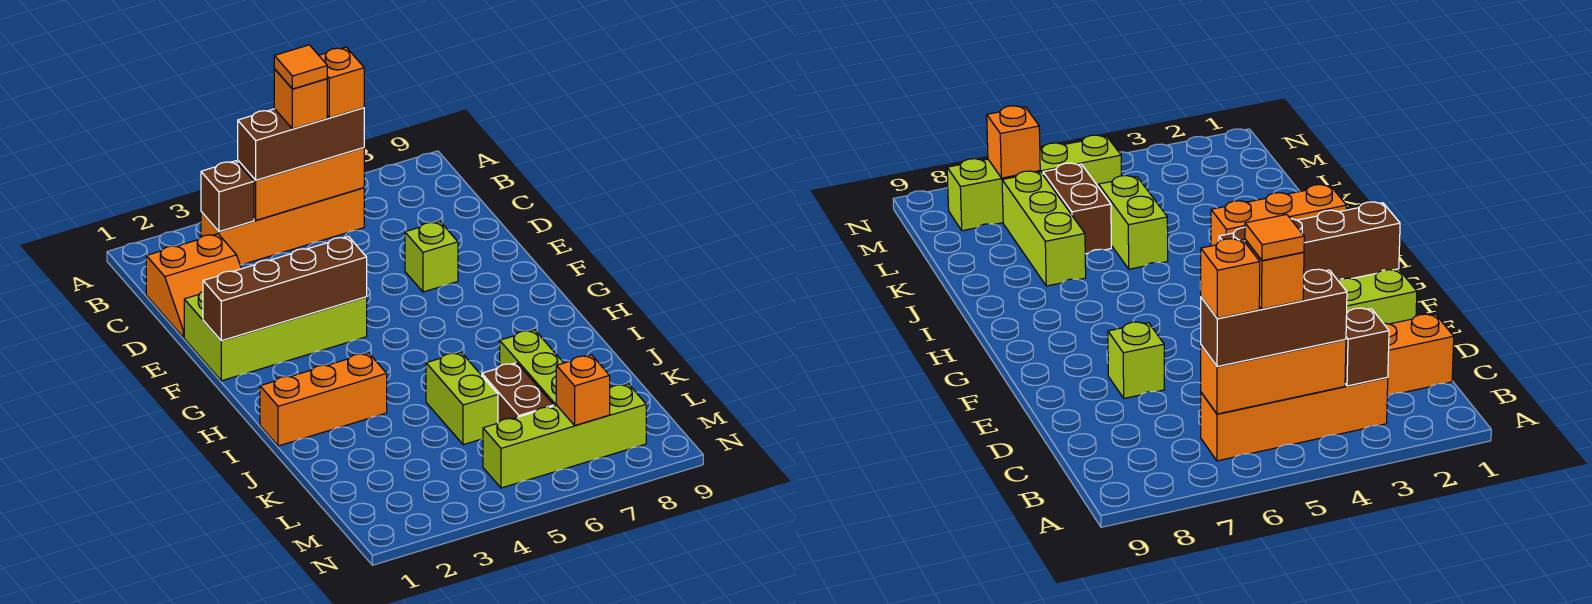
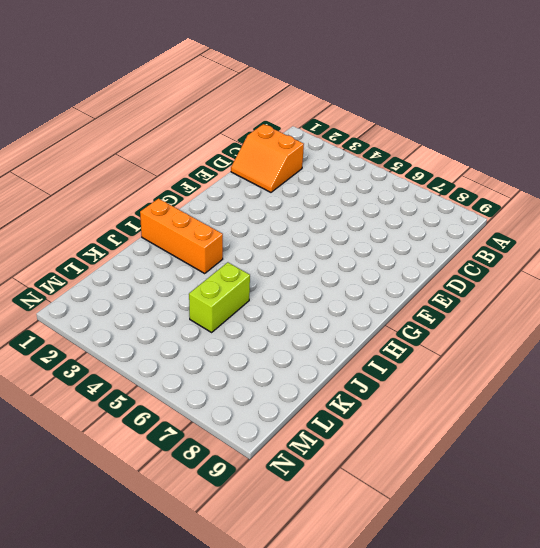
none -> orange brick B3:B6 level 1
none -> lime brick E1:F4 level 1
none -> lime brick E7 level 1

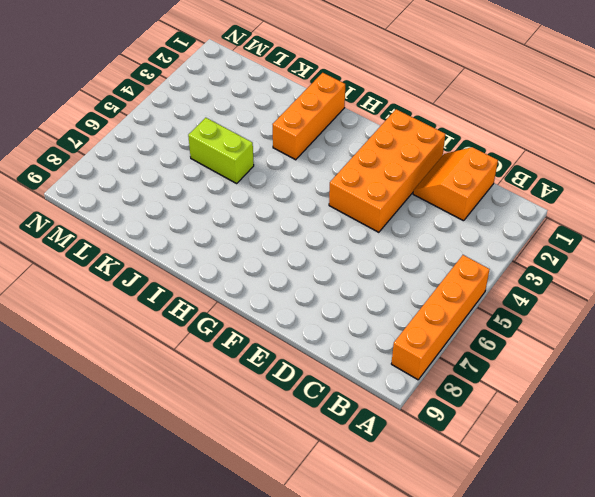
orange brick A5:A8 level 1 -> orange brick B3:B6 level 1
orange brick E1:F4 level 1 -> lime brick E1:F4 level 1
none -> lime brick E7 level 1
none -> lime brick J7:L7 level 1
none -> brown brick K6:L6 level 1

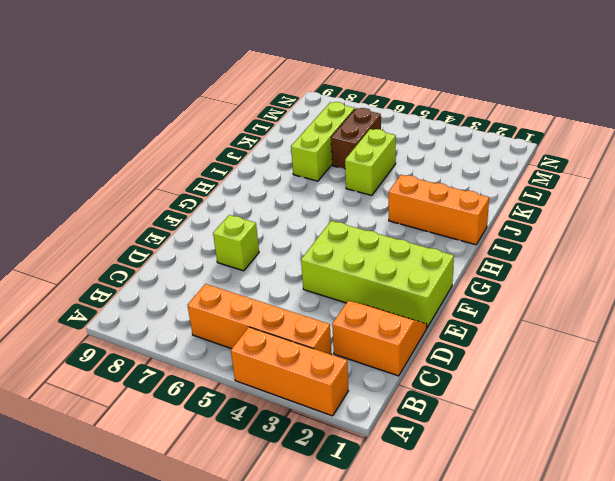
orange brick A2:A4 level 1 -> orange brick B4:B6 level 2
none -> lime brick M5:M8 level 1
none -> brown brick B3 level 2
none -> brown brick F1:F4 level 2

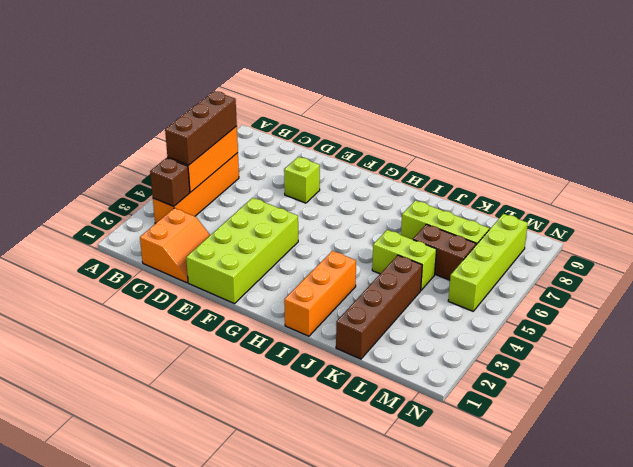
brown brick K1:K4 level 1 -> brown brick F1:F4 level 2
none -> orange brick M7 level 2
none -> orange brick B5 level 4
none -> orange brick B6 level 4

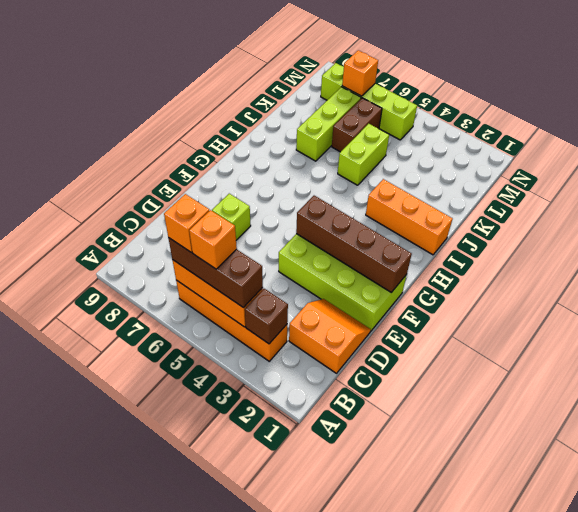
none -> orange tile B5 level 5

